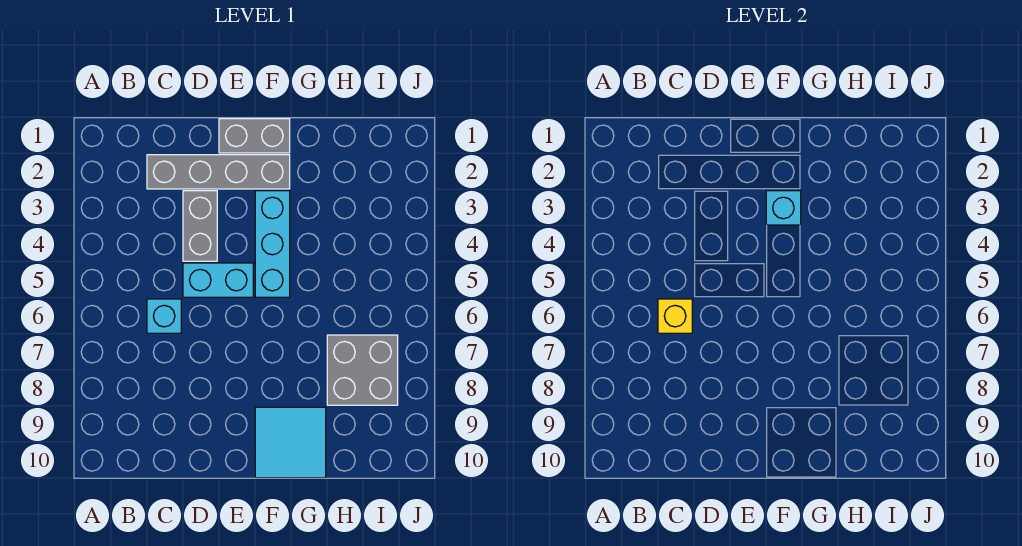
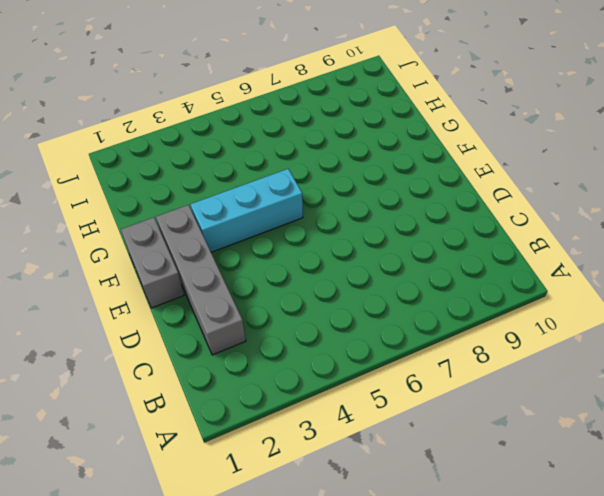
none -> cyan brick C6 level 1
none -> grey brick D3:D4 level 1

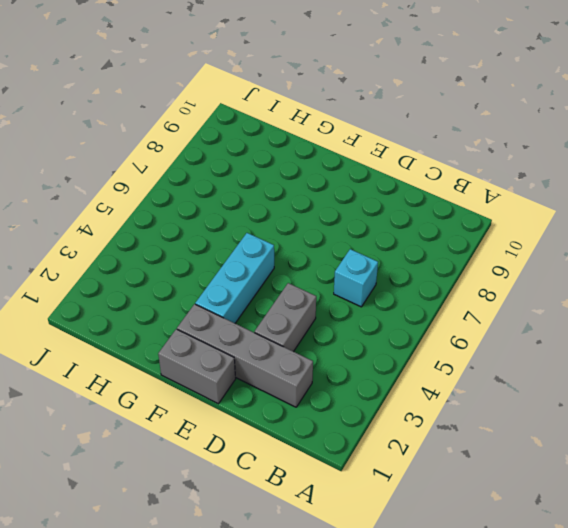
none -> cyan brick D5:E5 level 1
none -> cyan tile F9:G10 level 1

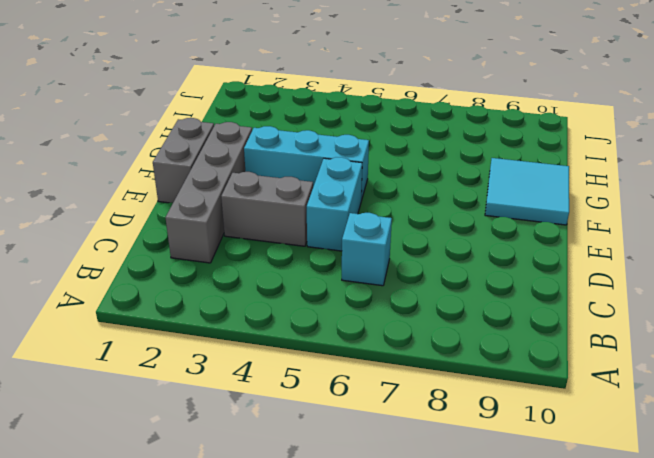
none -> grey brick H7:I8 level 1
none -> yellow brick C6 level 2

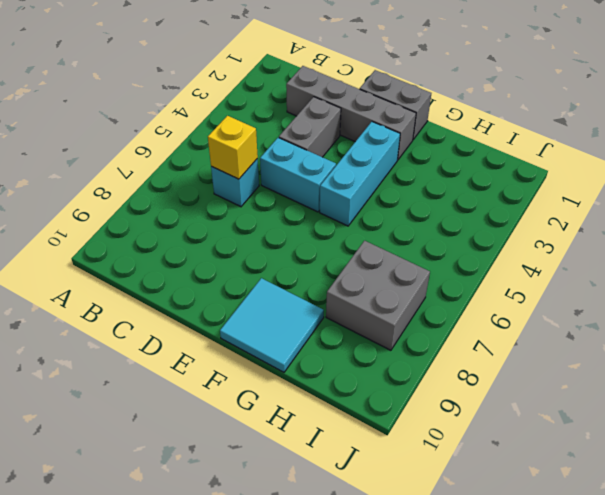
none -> cyan brick F3 level 2

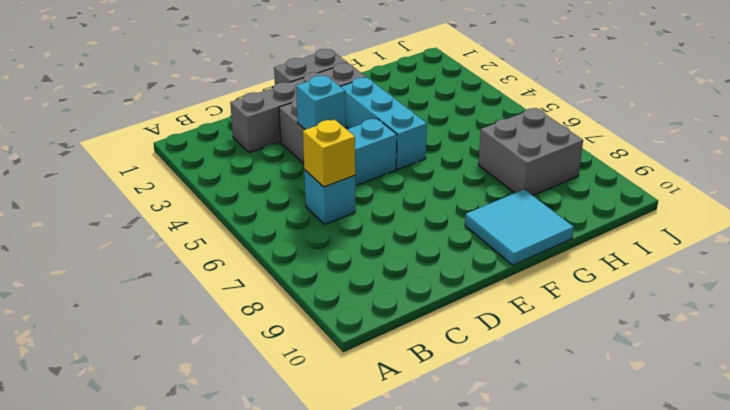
cyan brick D4 level 2 -> cyan brick F3 level 2

